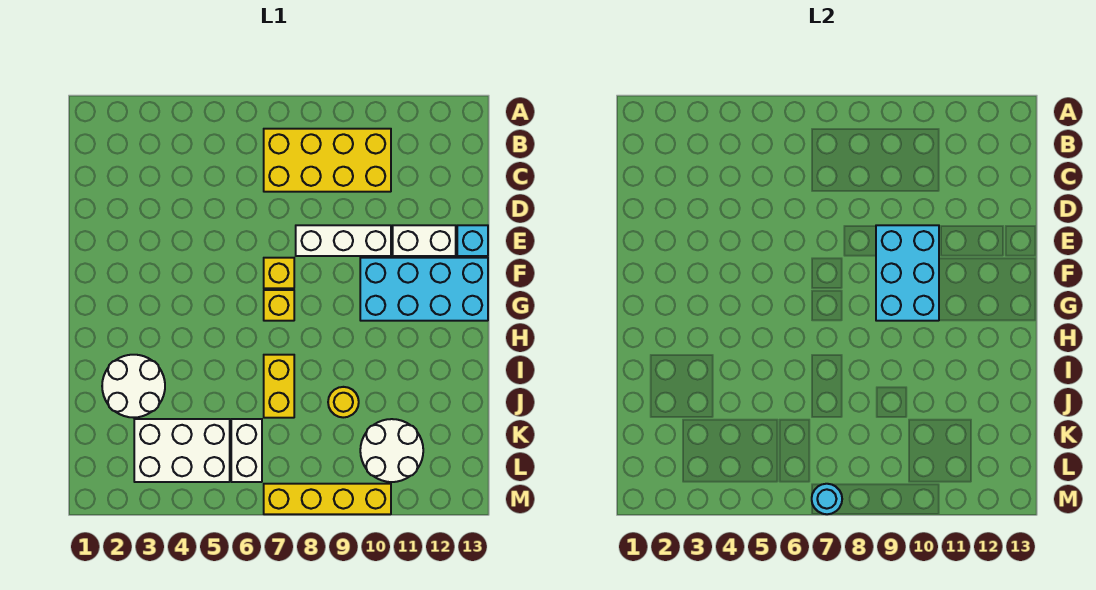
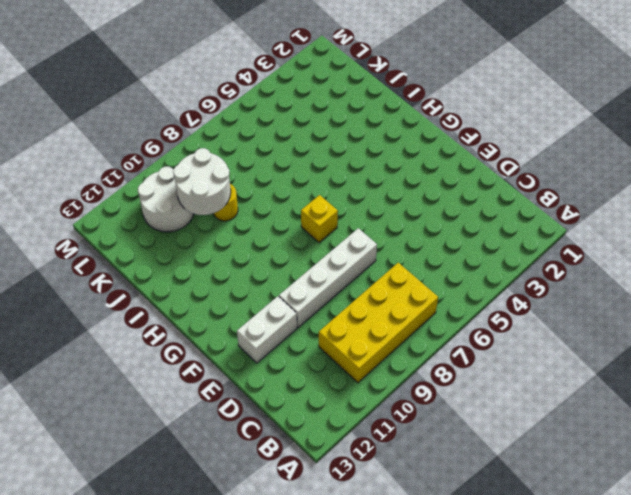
white brick E7:E10 level 1 -> white brick E8:E10 level 1
white round brick J9:K10 level 2 -> white round brick I2:J3 level 1
none -> cyan brick E13 level 1
none -> yellow brick F7 level 1
none -> cyan brick F10:G13 level 1

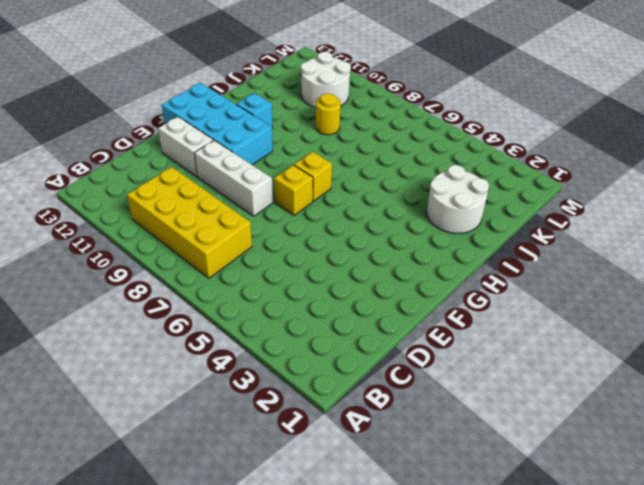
cyan brick H11 level 1 -> cyan brick E13 level 1
none -> yellow brick I7:J7 level 1
none -> white brick K3:L5 level 1
none -> white brick K6:L6 level 1

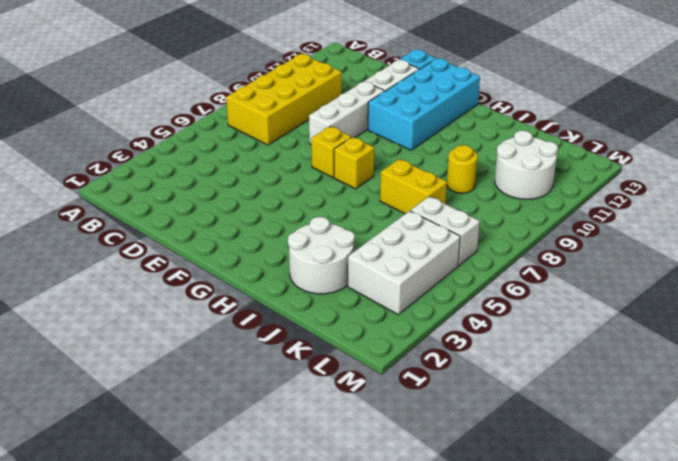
none -> yellow brick M7:M10 level 1
none -> cyan brick E9:G10 level 2
none -> cyan round brick M7 level 2

